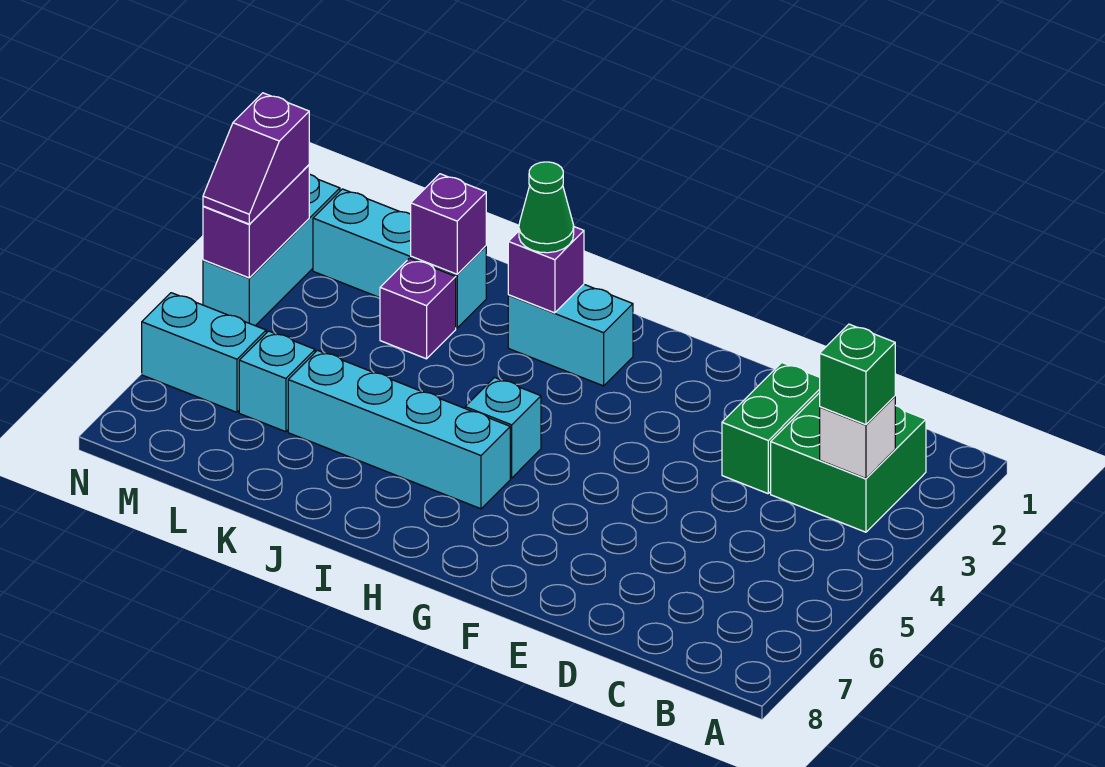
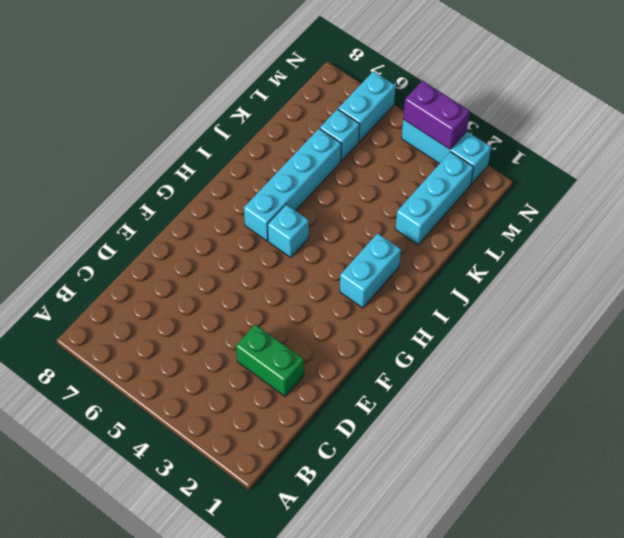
none -> green brick B2:C3 level 1
none -> purple brick K3 level 1
none -> white brick B3 level 2

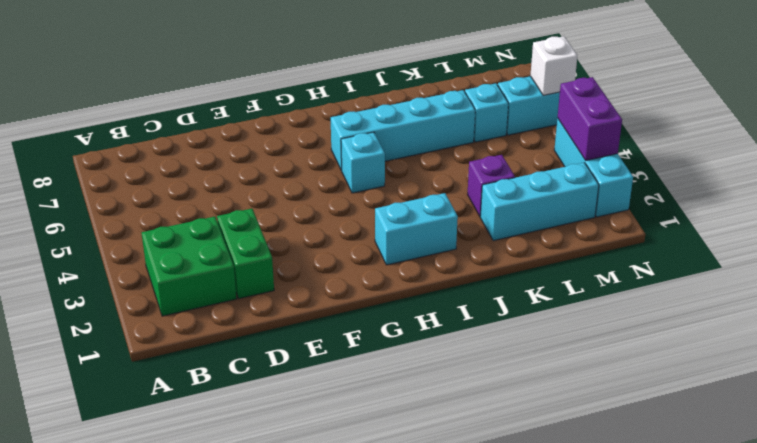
white brick N6 level 2 -> white brick B3 level 2
none -> purple brick I2 level 2
none -> purple brick K2 level 2
none -> green brick B3 level 3

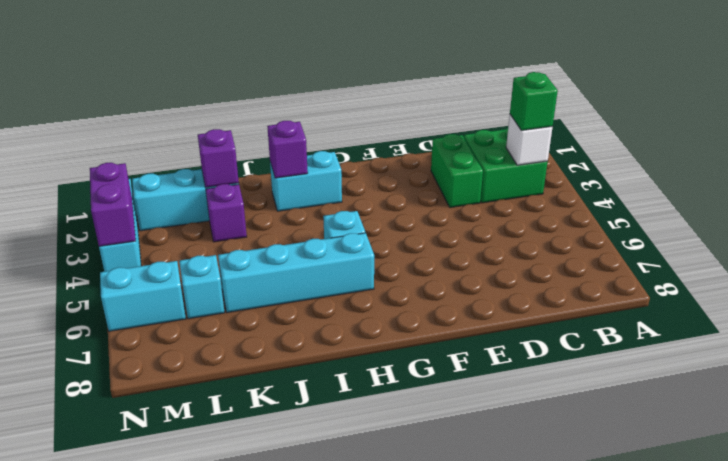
none -> green cone I2 level 3
none -> purple slope N3:N4 level 3 top 3

